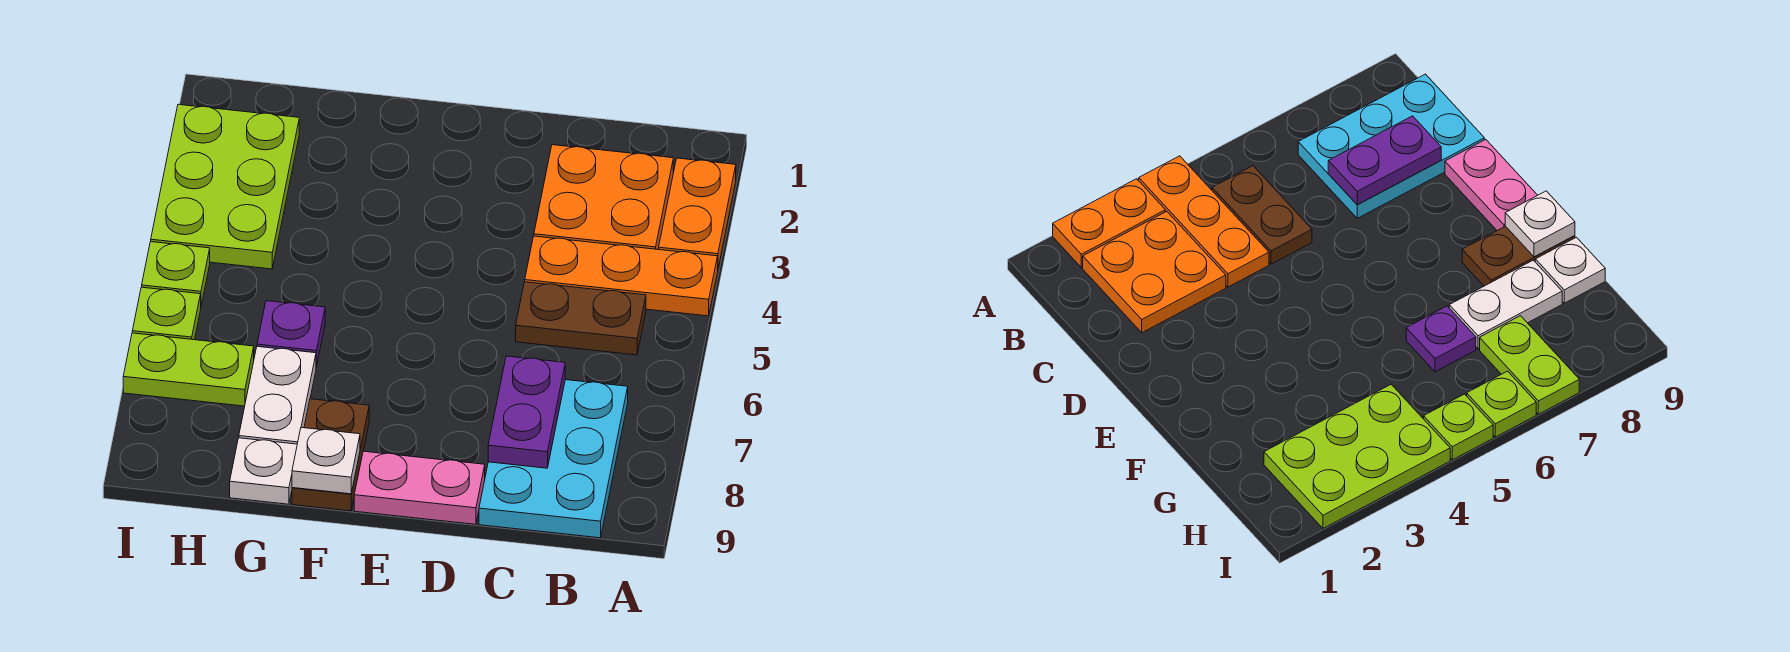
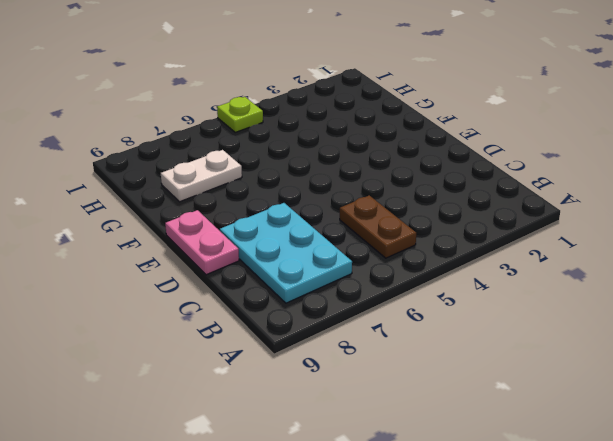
cyan plate B7:D8 level 1 -> cyan plate B7:C9 level 1
none -> orange plate A2:A3 level 1
none -> orange plate A4:C4 level 1
none -> orange plate B2:C3 level 1

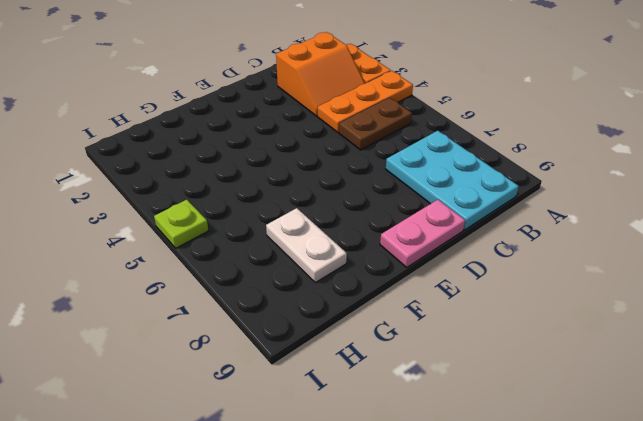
orange slope B2:C3 level 1 top 2 -> orange plate B2:C3 level 1
none -> brown plate F8:F9 level 1
none -> purple plate G6 level 1
none -> white plate G9 level 1

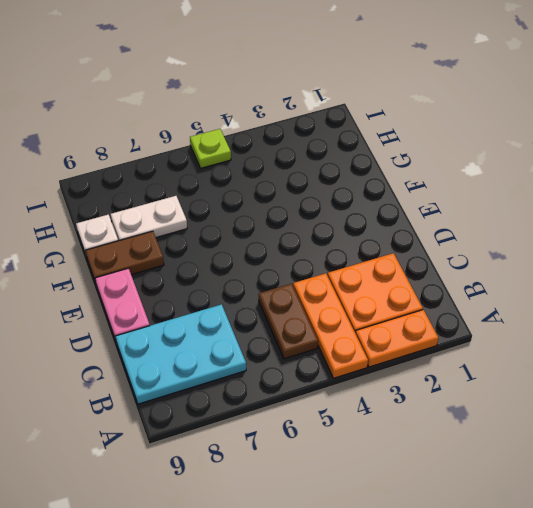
none -> purple plate G6 level 1
none -> lime plate H2:I4 level 1
none -> lime plate H7:I7 level 1

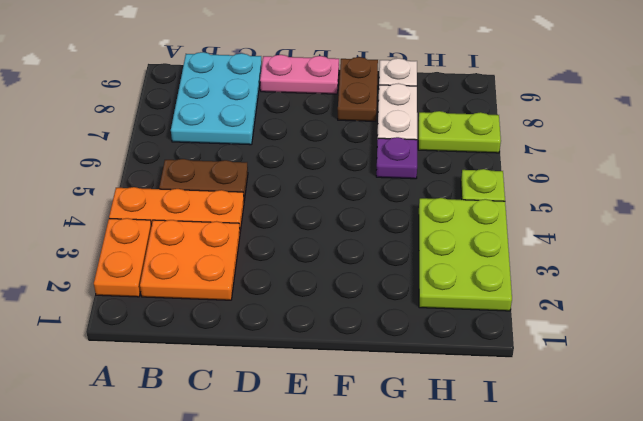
none -> lime plate I6 level 1
none -> purple plate C7:C8 level 2
none -> white plate F9 level 2

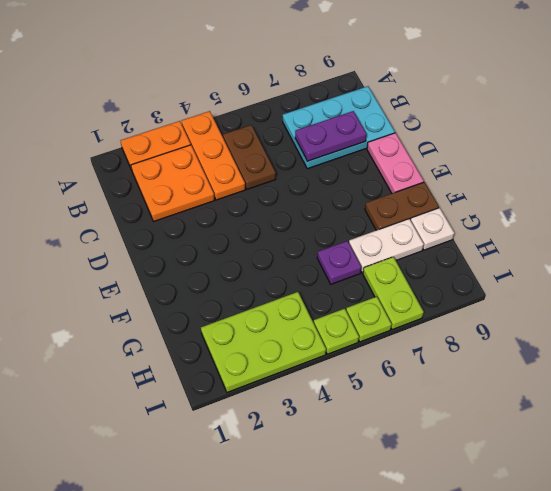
none -> white plate F9 level 2

